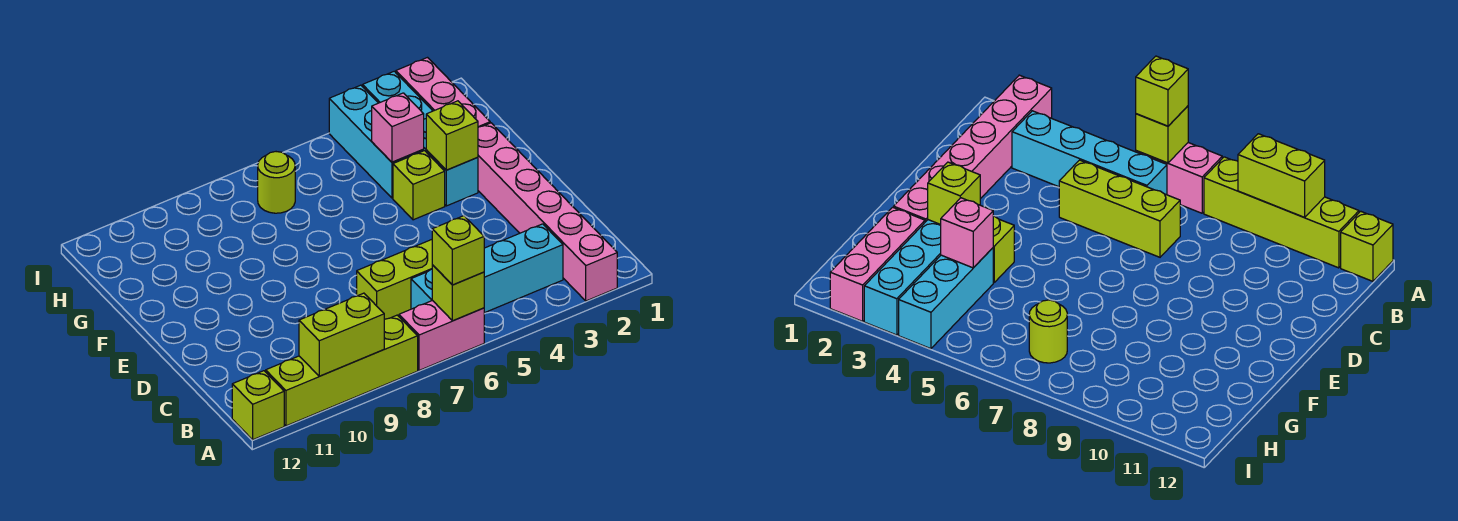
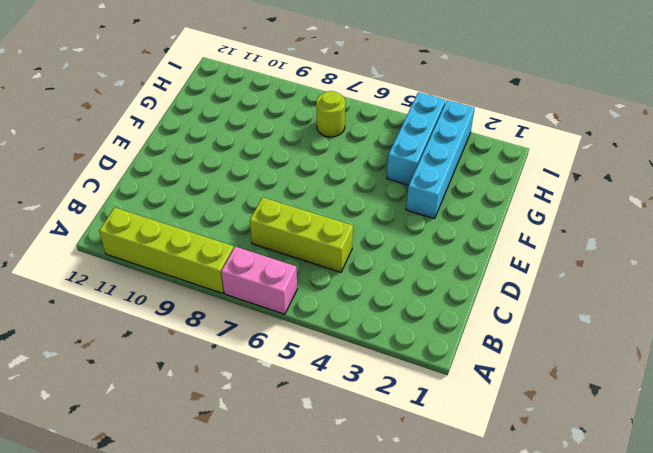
none -> pink brick A2:F2 level 1
none -> lime brick A12 level 1
none -> cyan brick B3:B6 level 1

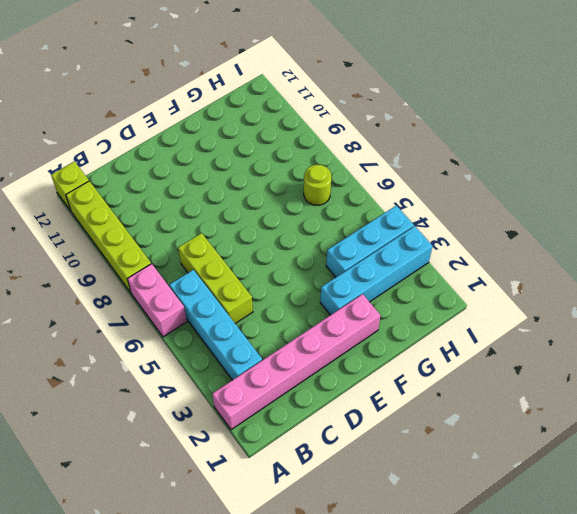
none -> lime brick F4 level 1
none -> pink brick G2:I2 level 1
none -> lime brick A6 level 2

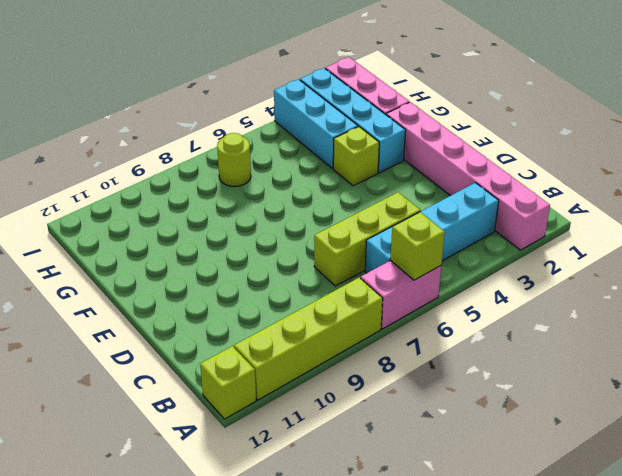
none -> lime brick A9:A10 level 2
none -> lime brick F3 level 2
none -> pink brick G4 level 2

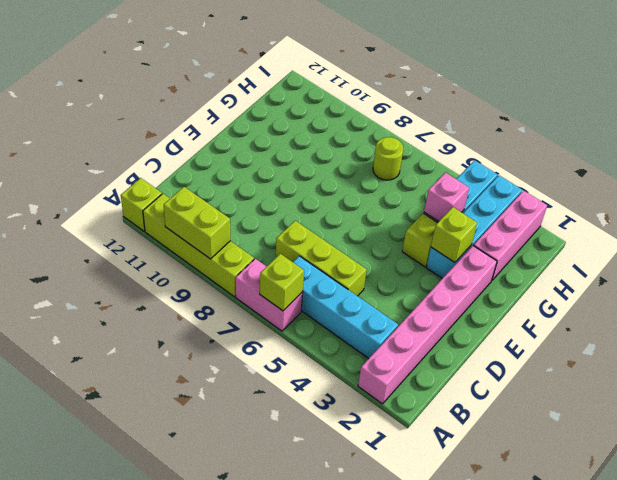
none -> lime brick A6 level 3

